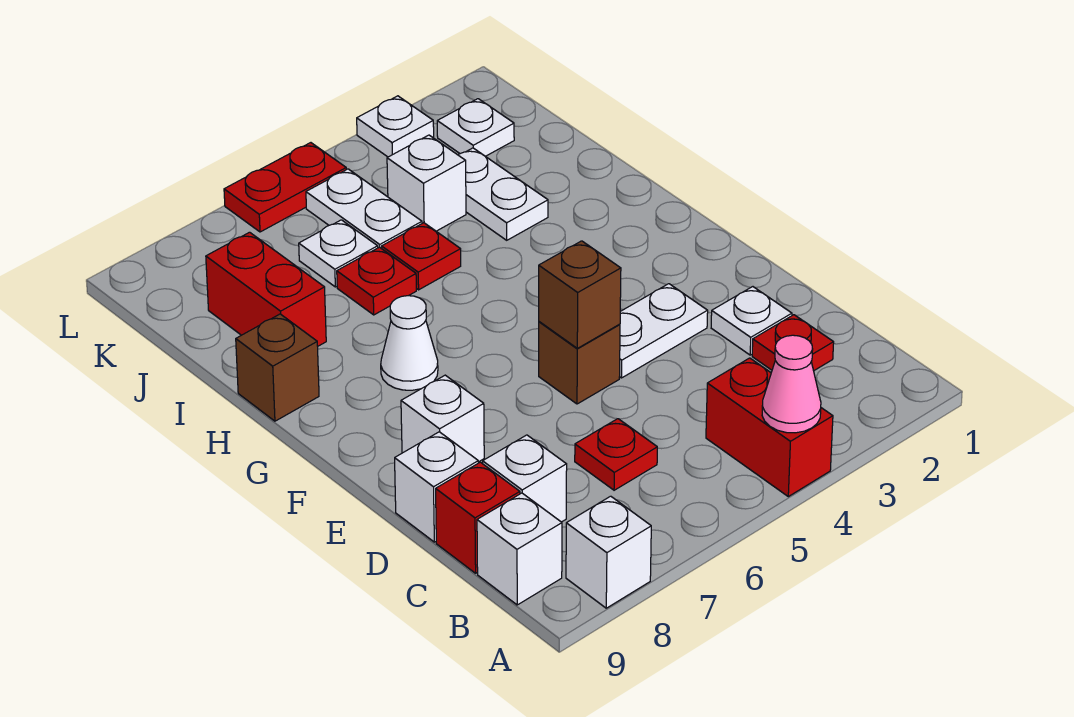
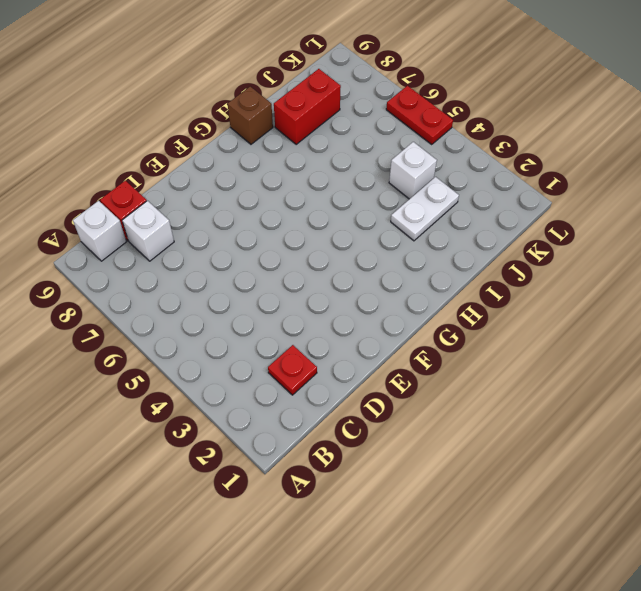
none -> red brick A4:B4 level 1
none -> white brick A8 level 1
none -> red plate C6 level 1

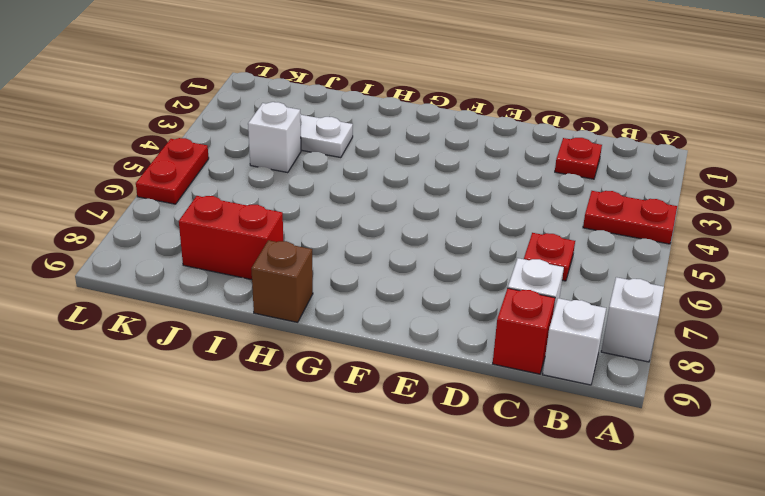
red plate A4:B4 level 1 -> red brick A4:B4 level 1
none -> white plate D2 level 1
none -> white brick D9 level 1
none -> white plate E3:E4 level 1

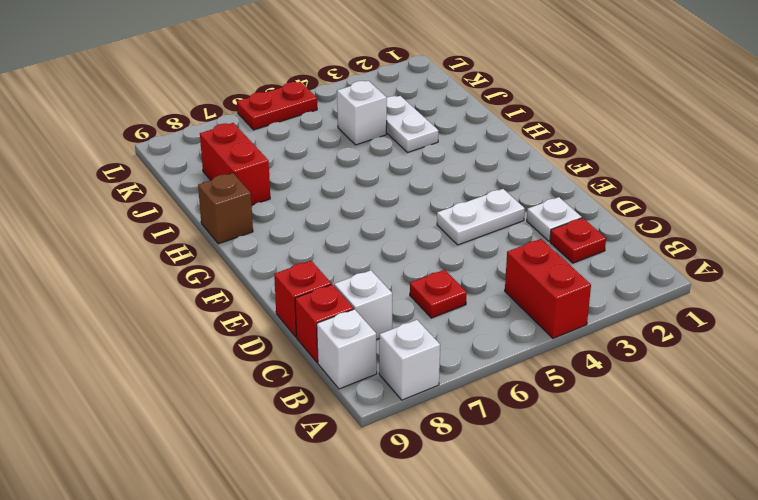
red brick D9 level 1 -> white brick D9 level 1
none -> brown brick E5 level 1
none -> white brick E8 level 1
none -> white cone G7 level 1

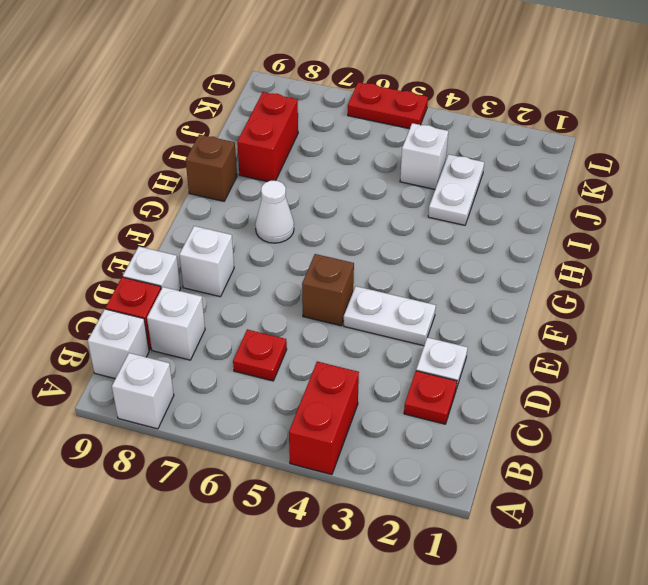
none -> red plate I5 level 1
none -> red plate I6 level 1
none -> white plate J5:K5 level 1

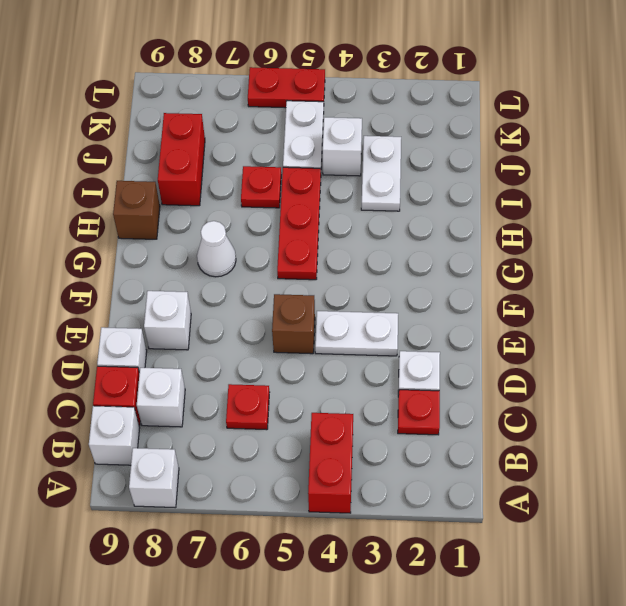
red plate G5:I5 level 1 -> red plate I5 level 1
none -> white plate J6 level 1
none -> white plate K2 level 1
none -> white plate L3 level 1

